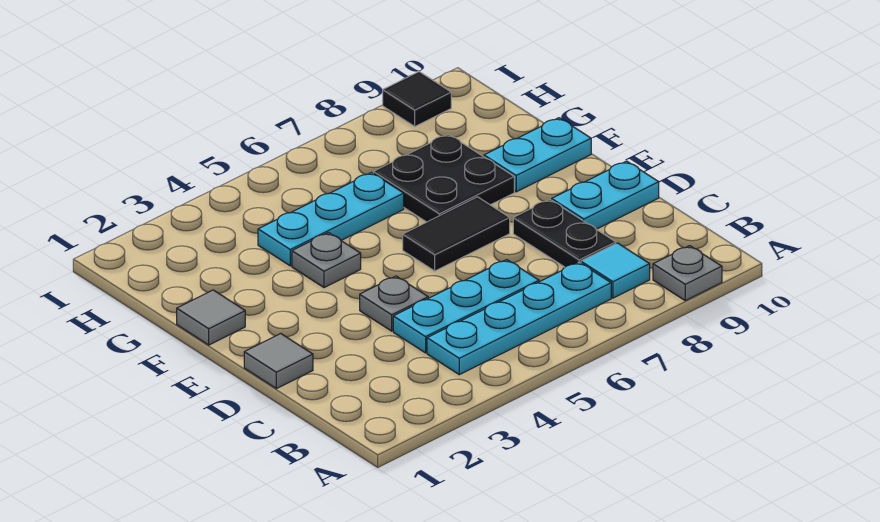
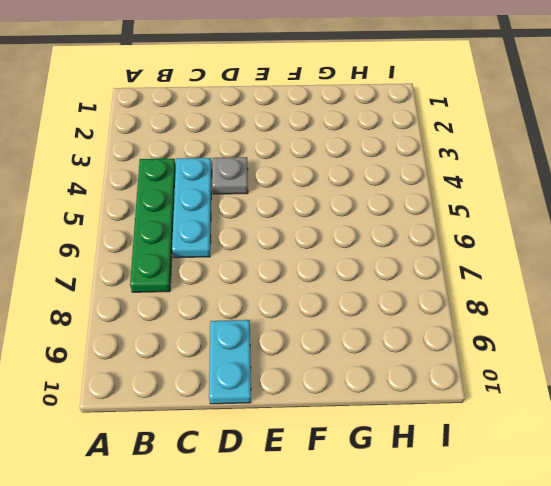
green plate B4:B7 level 1 -> cyan plate B4:B7 level 1
none -> grey plate A9 level 1
none -> cyan tile B8 level 1
none -> black plate C8:D8 level 1

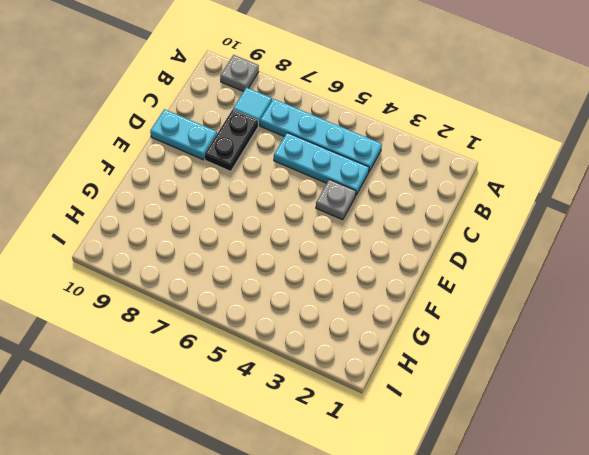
none -> grey tile D1 level 1
none -> black tile E6:E7 level 1
none -> grey tile F1 level 1

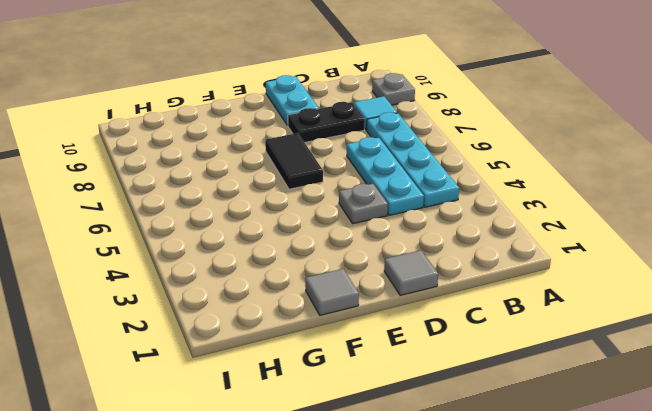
none -> grey plate F4 level 1
none -> black plate F7:G8 level 1
none -> cyan plate F9:F10 level 1

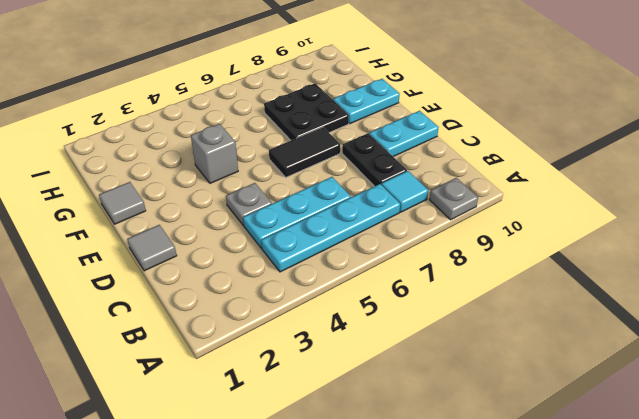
grey brick F4 level 1 -> grey plate F4 level 1
none -> cyan plate G4:G6 level 1
none -> black tile I9 level 1

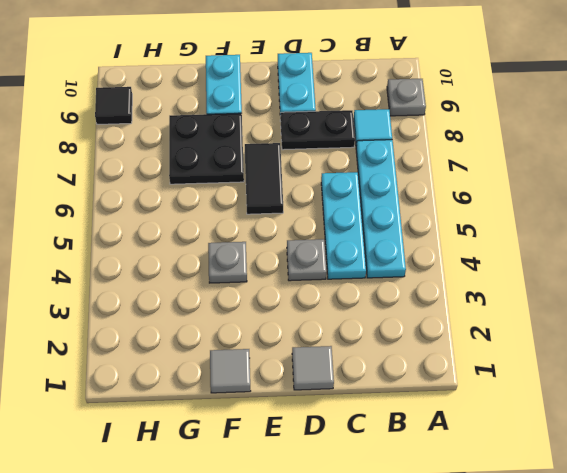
none -> cyan plate G4:G6 level 1

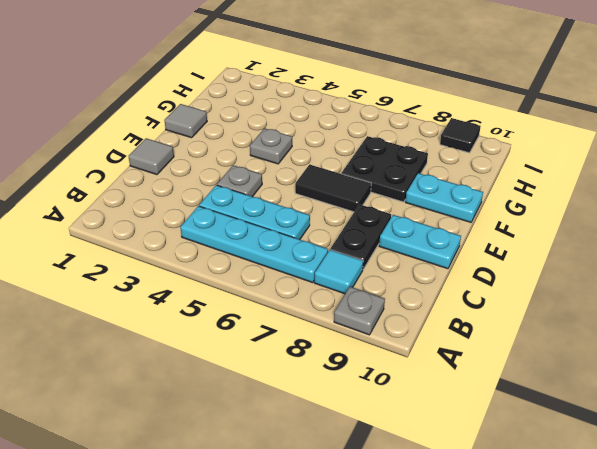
none -> cyan plate G4:G6 level 1

